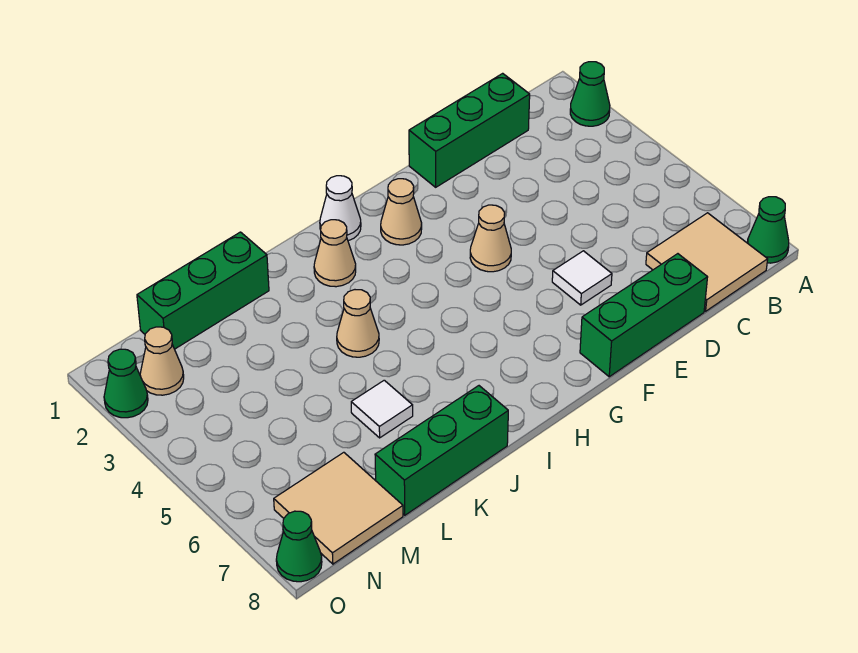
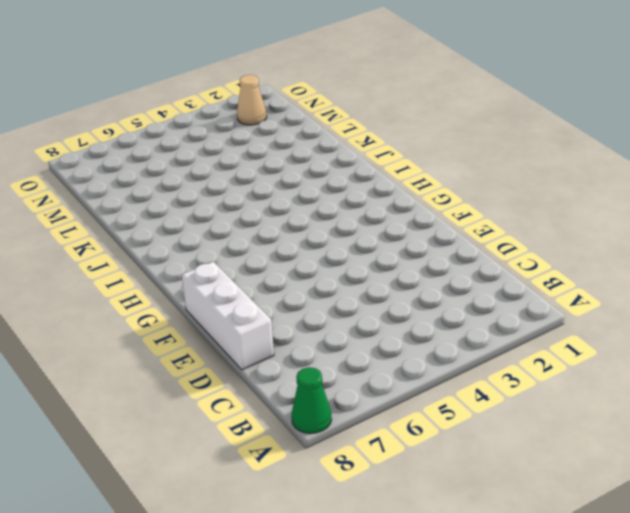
white brick D8:F8 level 1 -> green brick D8:F8 level 1
none -> green cone A2 level 1
none -> tan tile B7:C8 level 1
none -> green brick C1:E1 level 1

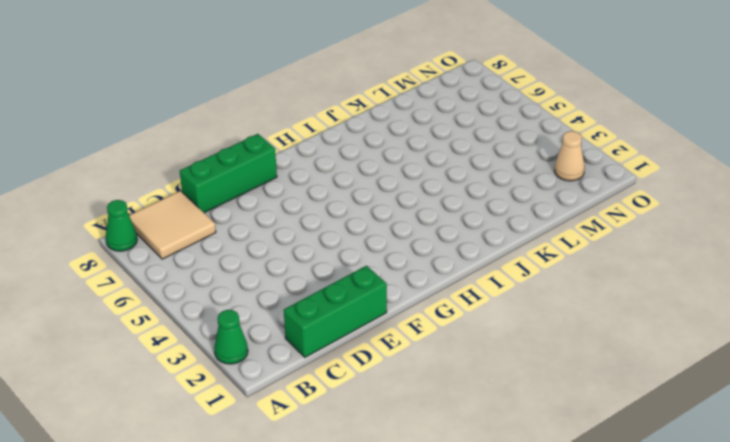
none -> white tile E6 level 1
none -> tan cone F4 level 1
none -> tan cone G2 level 1

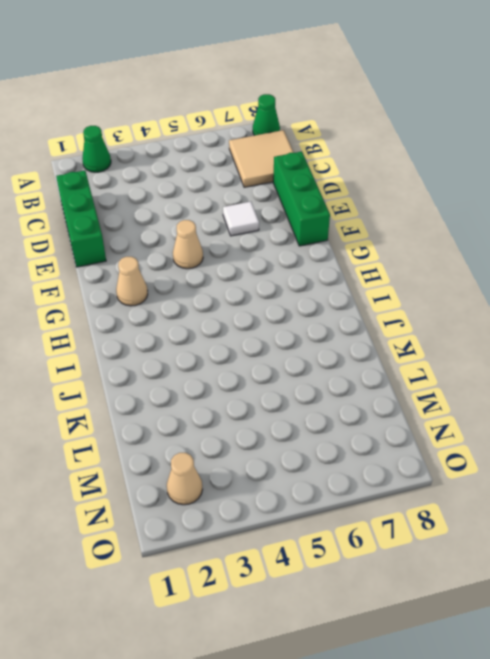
none -> white cone H1 level 1
none -> tan cone I2 level 1
none -> tan cone J4 level 1

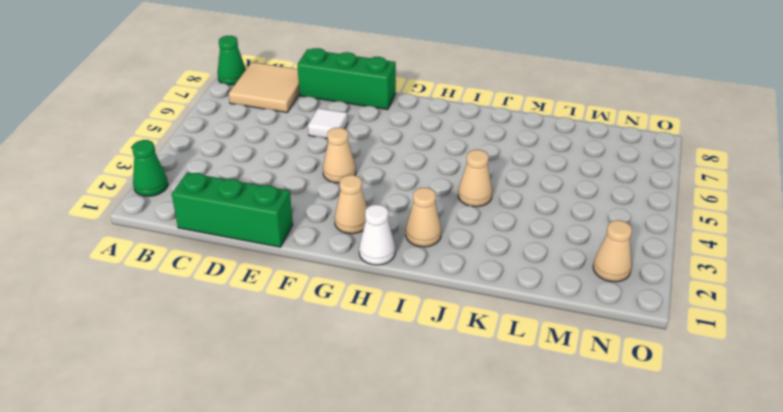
none -> green brick J8:L8 level 1
none -> green brick K1:M1 level 1
none -> white tile K6 level 1

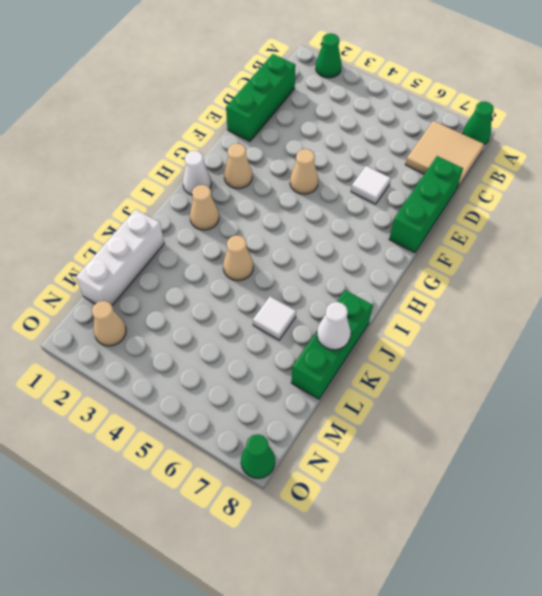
white brick K1:M1 level 1 -> green brick K1:M1 level 1
white cone K8 level 2 -> none
none -> tan tile M7:N8 level 1
none -> green cone O2 level 1

